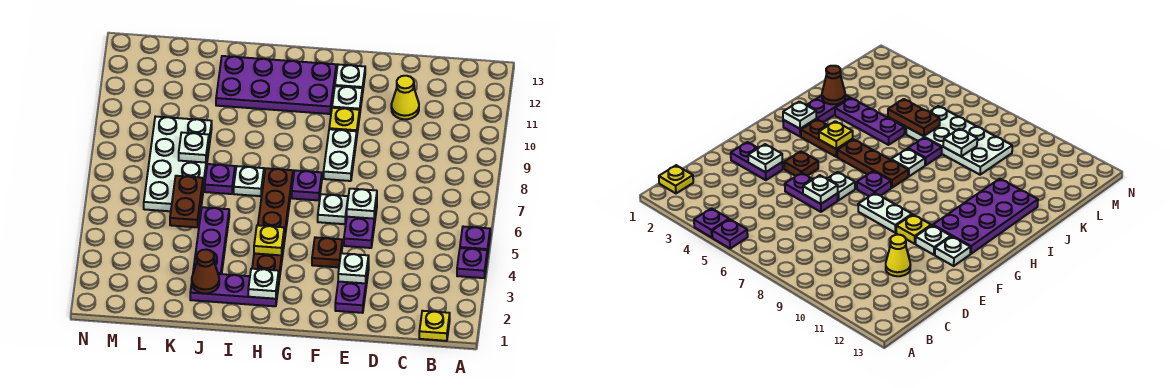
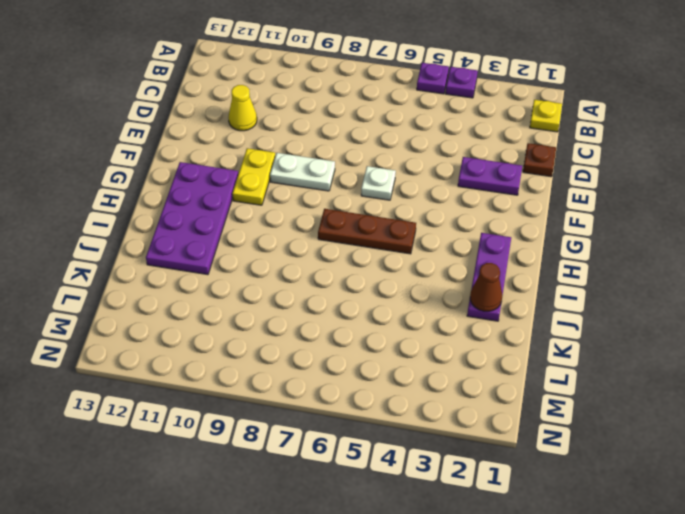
brown plate D1 level 1 -> brown plate F4 level 1
yellow plate F10:G10 level 1 -> yellow plate F10 level 1
none -> purple plate E5:E6 level 1
none -> white plate F11 level 1
none -> white plate F12 level 1

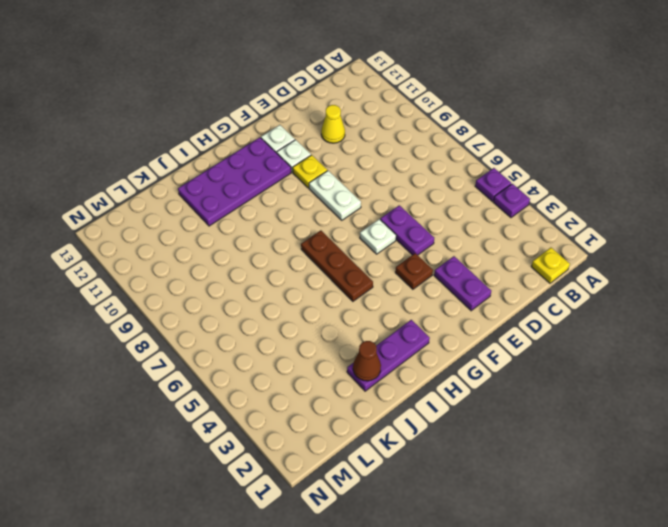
none -> purple plate G7 level 1
none -> brown plate H3:H4 level 1
none -> white plate I7 level 1

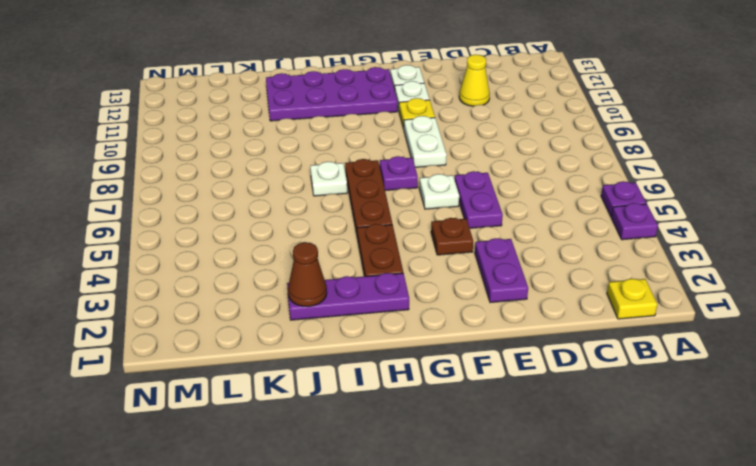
none -> purple plate J3:J5 level 1
none -> purple plate J7 level 1
none -> white plate K6:L9 level 1

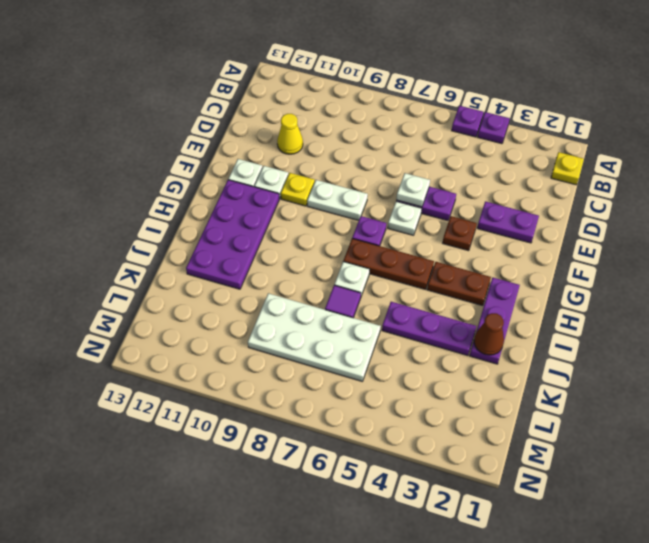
purple tile J7 level 1 -> purple plate J7 level 1
none -> white plate E3 level 2
none -> white plate H2 level 2
none -> yellow plate H4 level 2

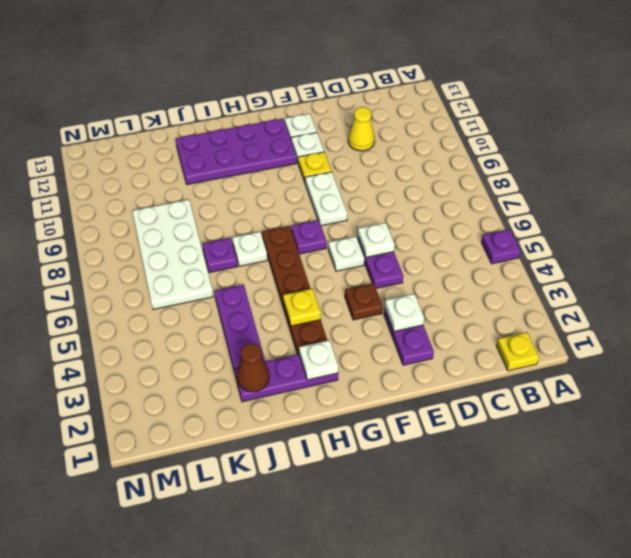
none -> purple plate A4 level 1
none -> brown plate K5:K6 level 2
none -> white plate K8 level 2

